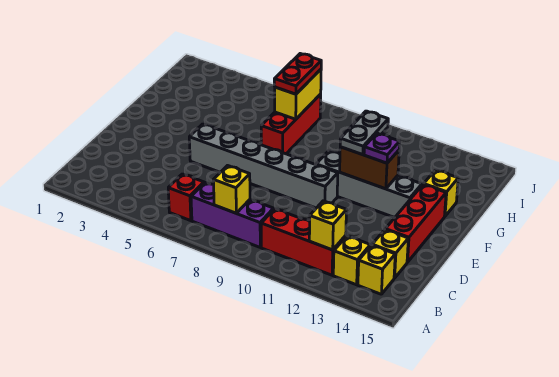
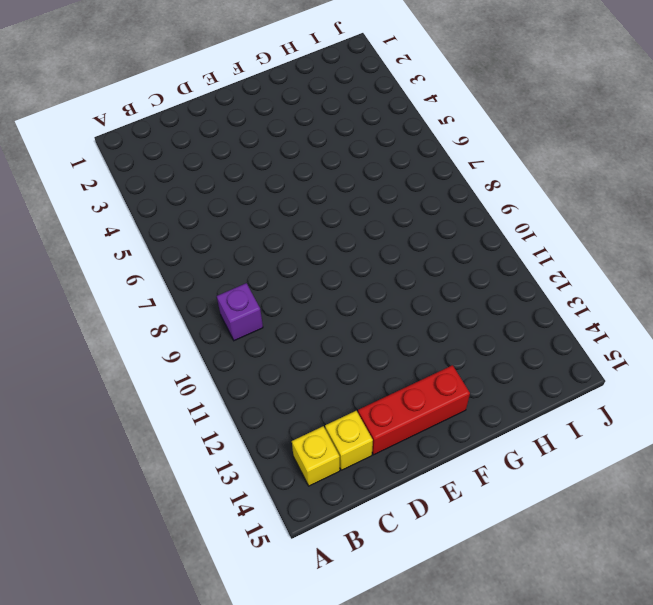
purple brick B9 level 1 -> purple brick B7:B9 level 1
none -> red brick B6 level 1
none -> red brick B10:B12 level 1
none -> yellow brick B13 level 1

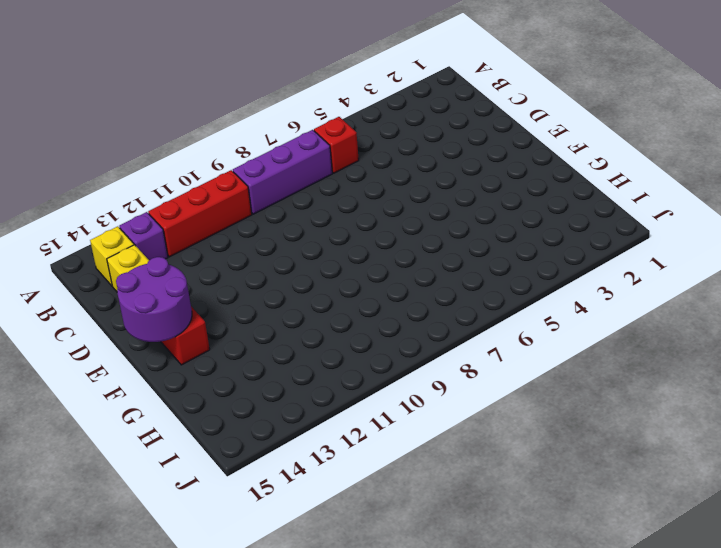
purple brick B13 level 1 -> yellow brick B13 level 1
purple round brick E14:F15 level 2 -> none
none -> grey brick E5:E10 level 1
none -> grey brick F10:F13 level 1
none -> red brick G7:I7 level 1

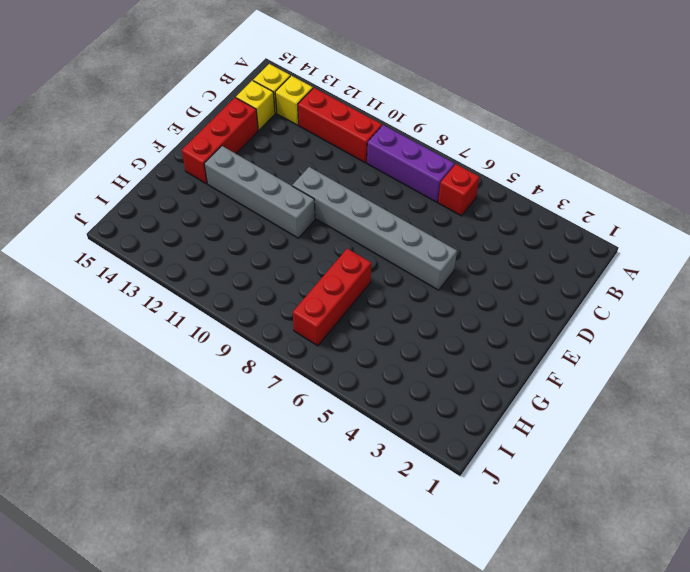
none -> yellow brick G14 level 1
none -> yellow brick B8 level 2
none -> yellow brick B12 level 2

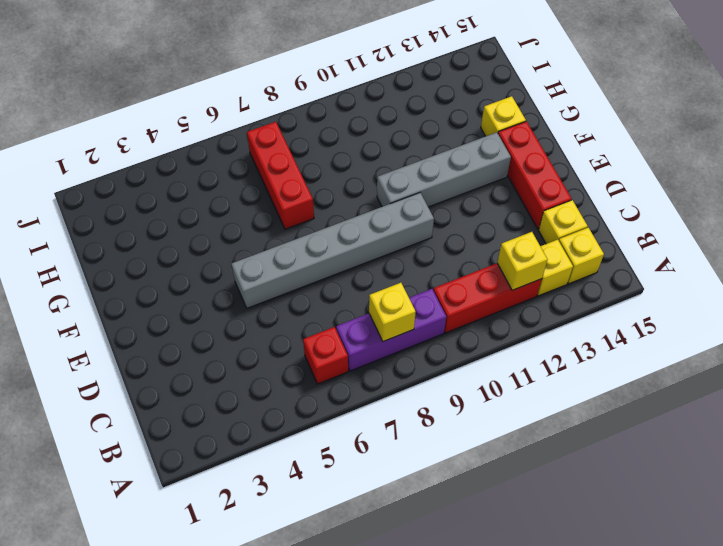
none -> brown brick F11:F12 level 2
none -> yellow brick H7:I7 level 2
none -> grey plate F11:G11 level 3

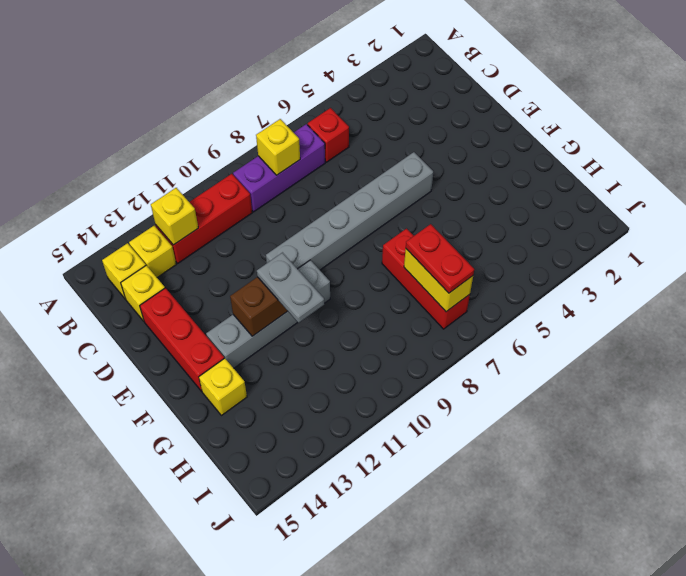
none -> purple plate F12 level 3

